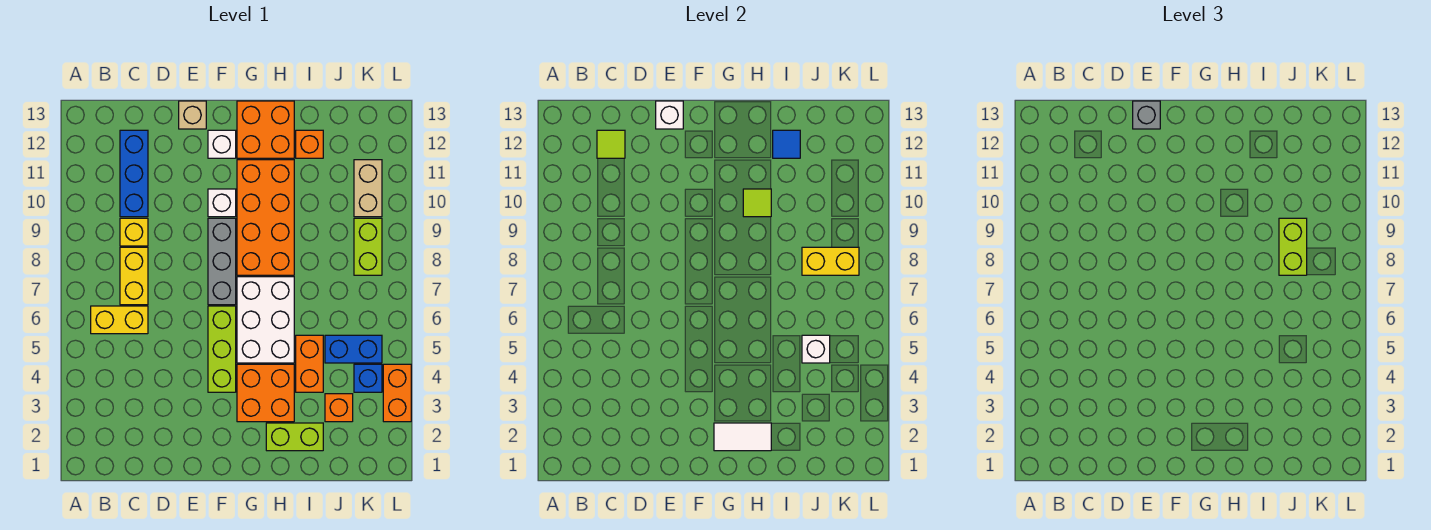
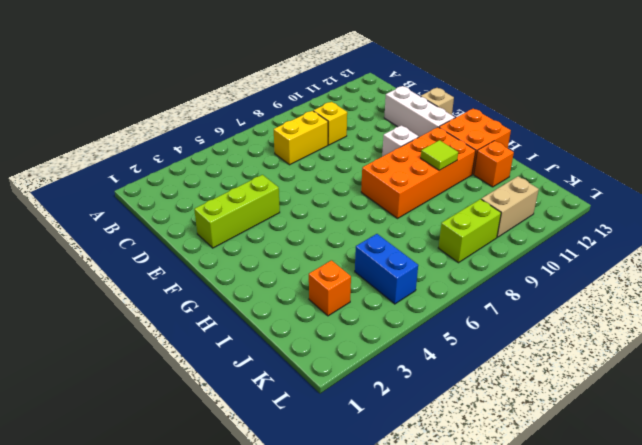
white brick D12:F12 level 1 -> white brick F12 level 1
lime brick E2:E4 level 1 -> lime brick F4:F6 level 1
none -> yellow brick B6:C6 level 1
none -> blue brick C10:C12 level 1
none -> grey brick F7:F9 level 1
none -> orange brick G3:H4 level 1

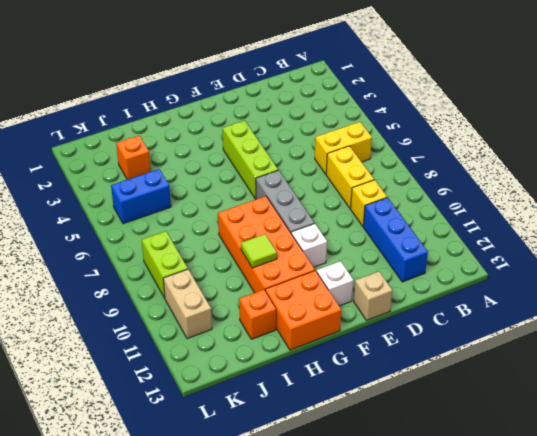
none -> orange brick G3:H4 level 1
none -> white brick G5:H7 level 1
none -> lime brick H2:I2 level 1
none -> orange brick I4:I5 level 1

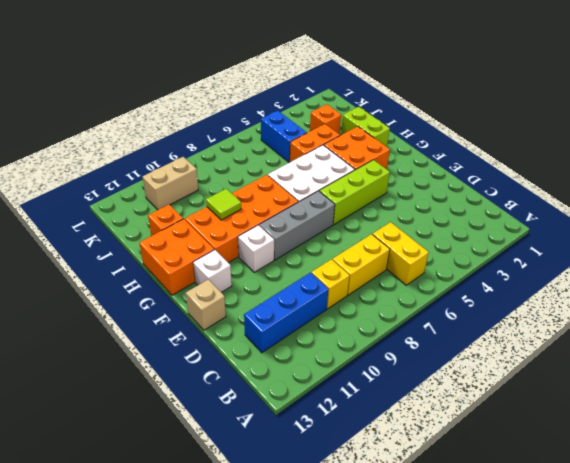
none -> blue brick K4 level 1
none -> lime brick K8:K9 level 1
none -> orange brick L3:L4 level 1
none -> lime tile C12 level 2

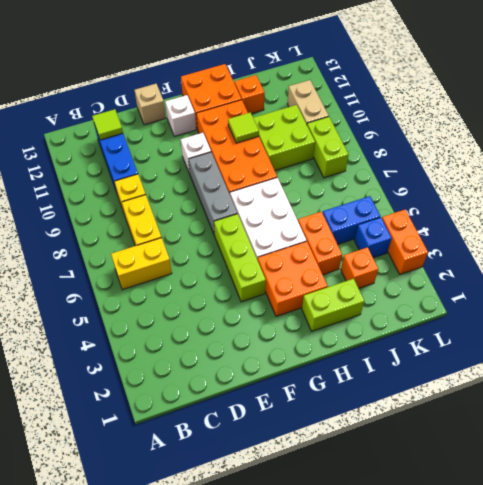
lime brick I9:J10 level 1 -> none
none -> white brick E13 level 2
none -> white tile G2:H2 level 2
none -> blue tile I12 level 2
none -> white brick J5 level 2

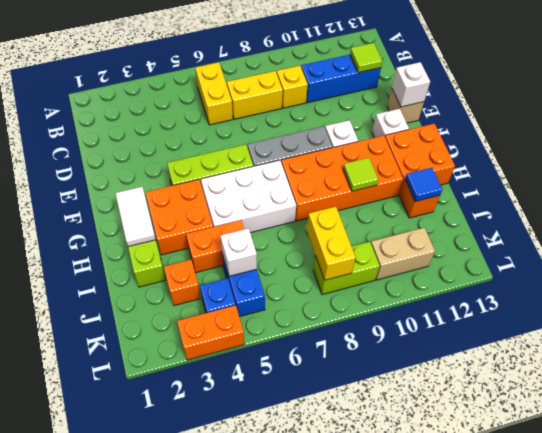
none -> grey brick E13 level 3
none -> lime brick J8:J9 level 3

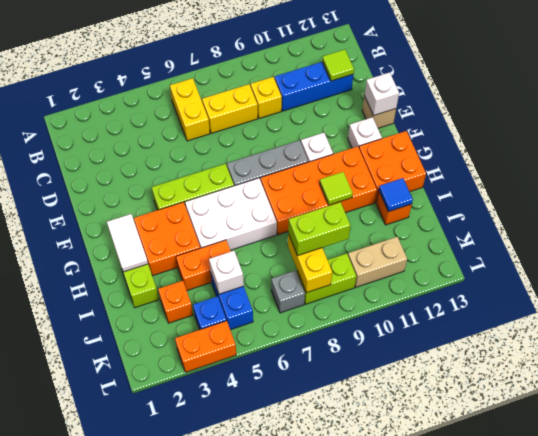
grey brick K7 level 1 -> grey brick E13 level 3

